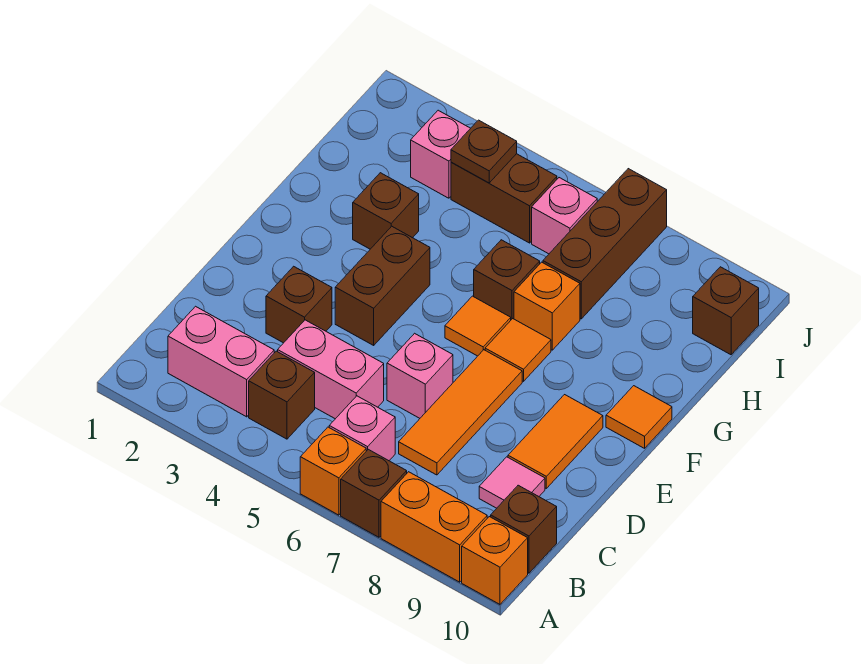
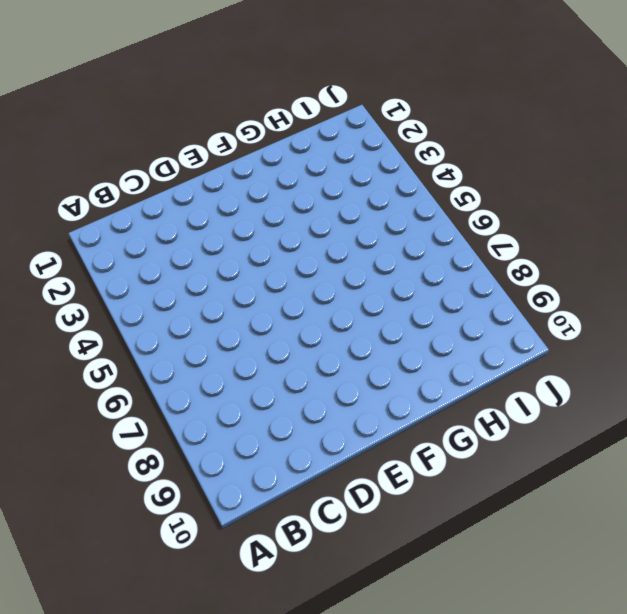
none -> orange brick A6 level 1
none -> brown brick A7 level 1
none -> orange brick A8:A9 level 1

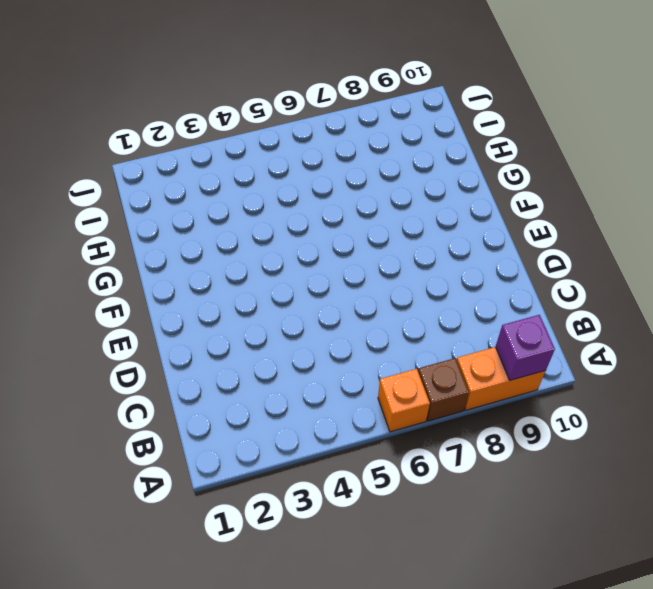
purple brick A9 level 2 -> none
none -> orange brick A10 level 1
none -> pink brick B2:B3 level 1
none -> brown brick B4 level 1

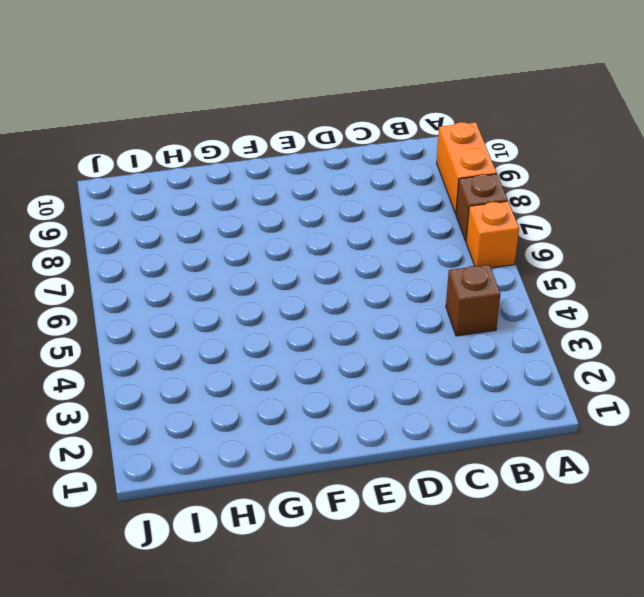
none -> orange brick A10 level 1
none -> pink brick B2:B3 level 1
none -> pink brick B6 level 1

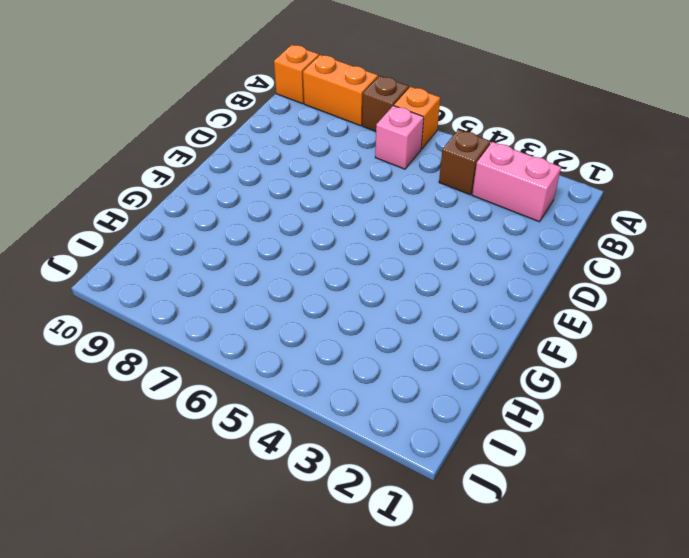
none -> brown brick B10 level 1
none -> pink brick C4:C5 level 1
none -> orange tile C7:E7 level 1

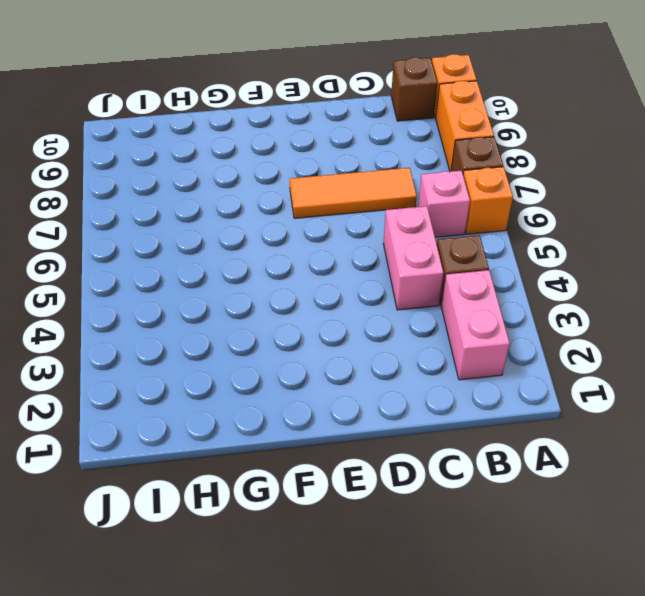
none -> pink tile C9 level 1
none -> brown brick D3 level 1
none -> pink brick D6 level 1

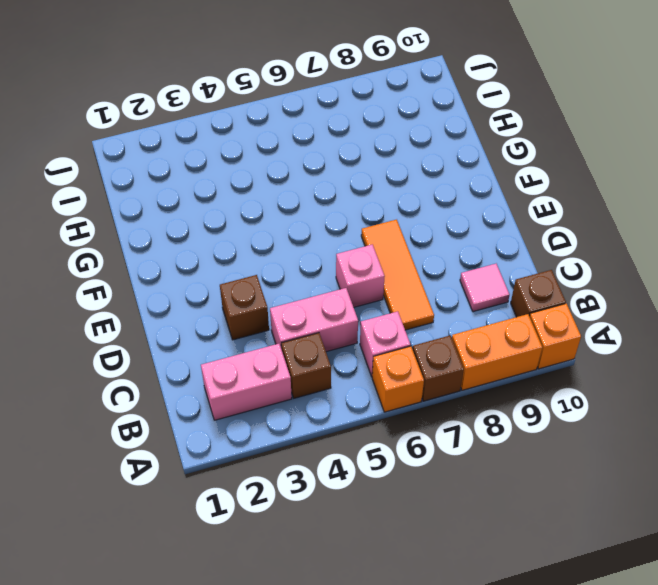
none -> orange tile D9:E9 level 1
none -> brown brick E4:F4 level 1
none -> orange tile F6 level 1

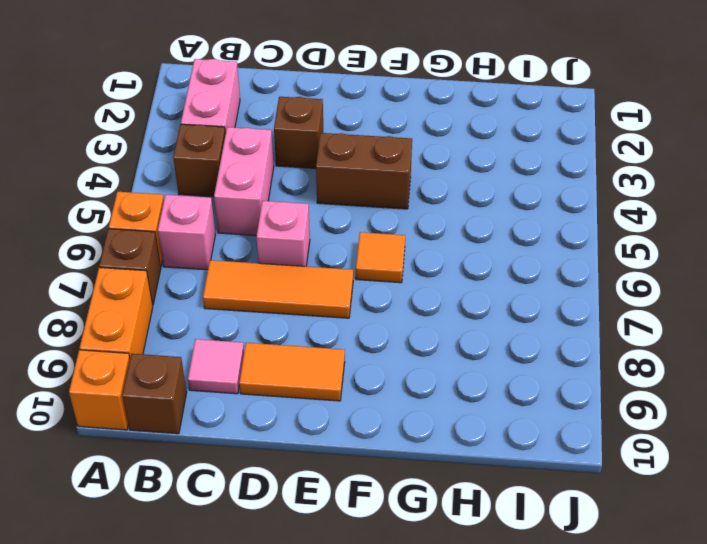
none -> orange tile F7 level 1
none -> orange tile F10 level 1
none -> brown brick G3 level 1

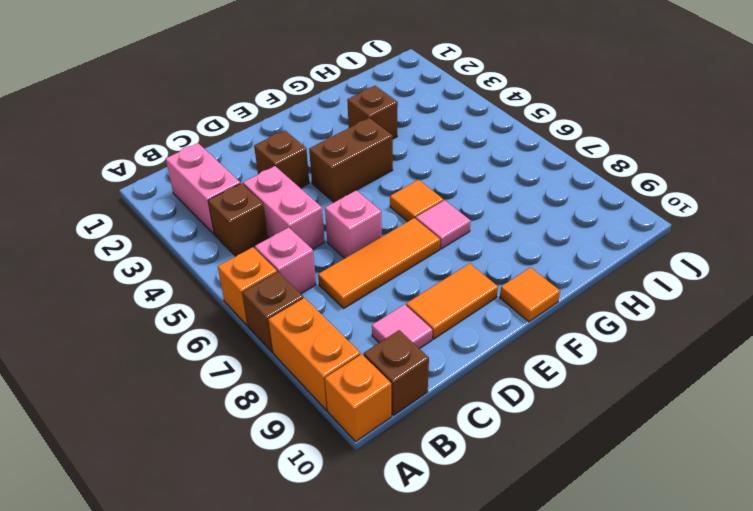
pink tile F7 level 1 -> orange tile F7 level 1
none -> brown brick G6 level 1
none -> orange brick G7 level 1
none -> brown brick H7:J7 level 1

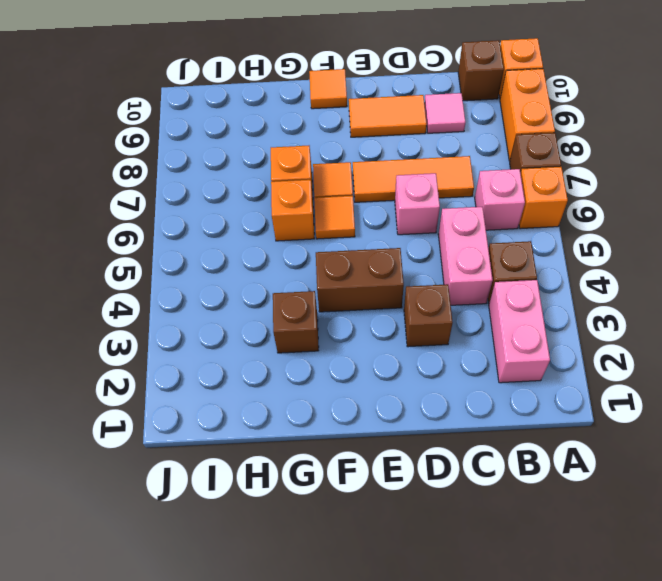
orange brick G6 level 1 -> brown brick G6 level 1
none -> brown brick H7:J7 level 1
none -> pink brick I3 level 1
none -> brown brick I4:I5 level 1

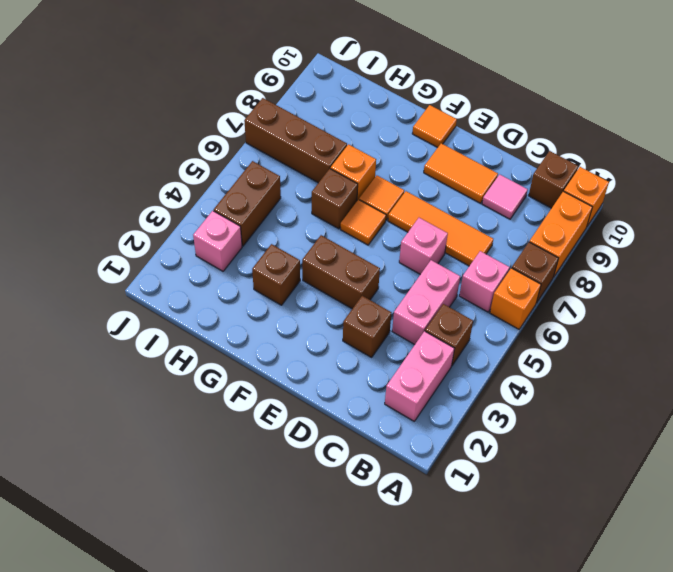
none -> pink brick I6 level 1
none -> brown brick I10 level 1
none -> brown plate I4 level 2

